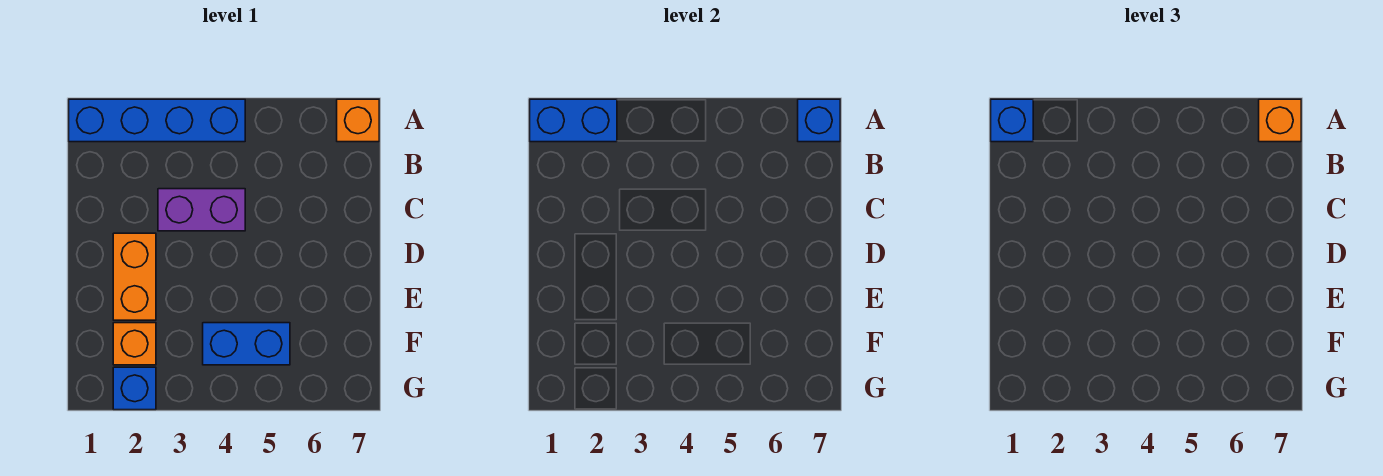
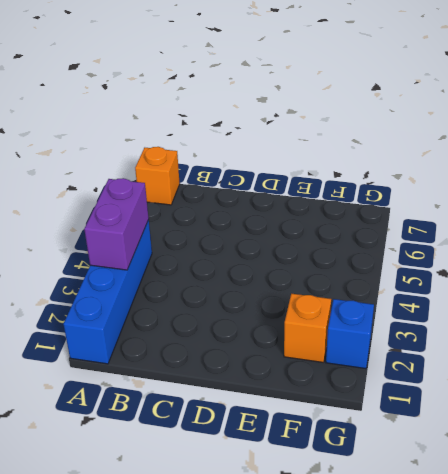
purple brick A3:A4 level 2 -> purple brick C3:C4 level 1
none -> orange brick D2:E2 level 1
none -> blue brick F4:F5 level 1

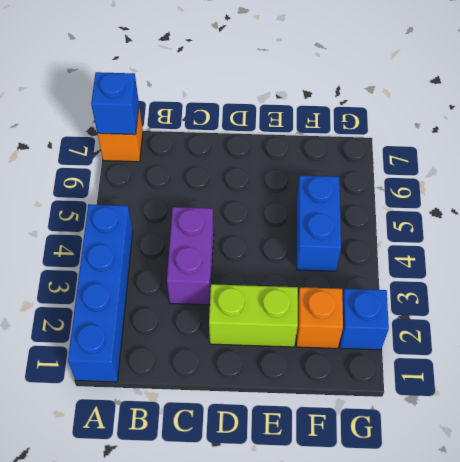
lime brick D2:E2 level 1 -> orange brick D2:E2 level 1
none -> blue brick A1:A2 level 2
none -> blue brick A1 level 3

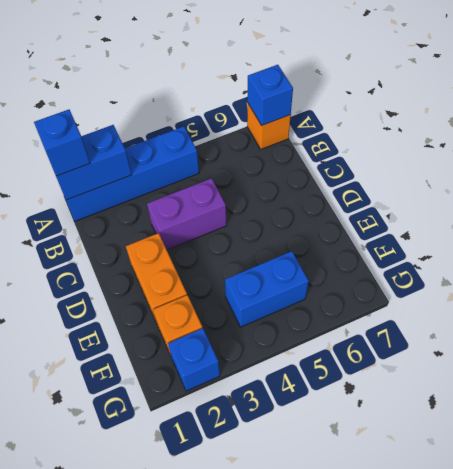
none -> orange brick A7 level 3

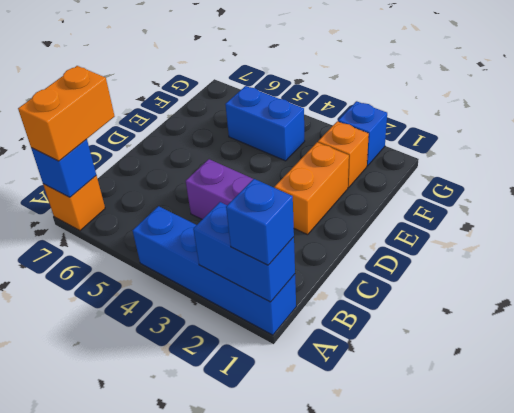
orange brick A7:B7 level 3 -> orange brick A7 level 3

